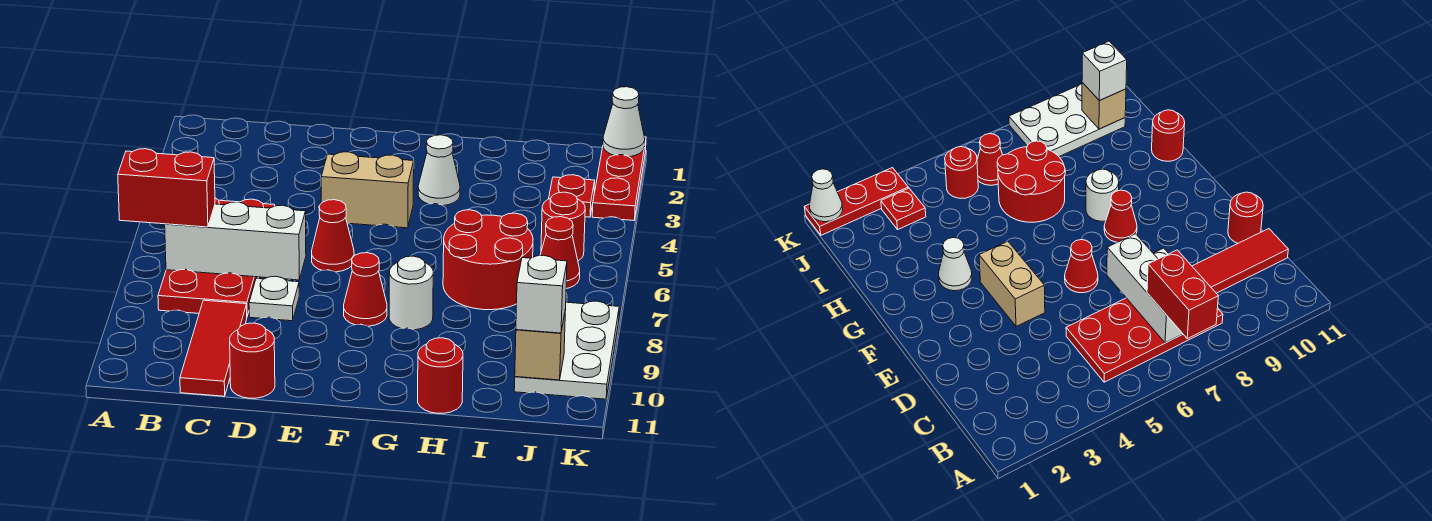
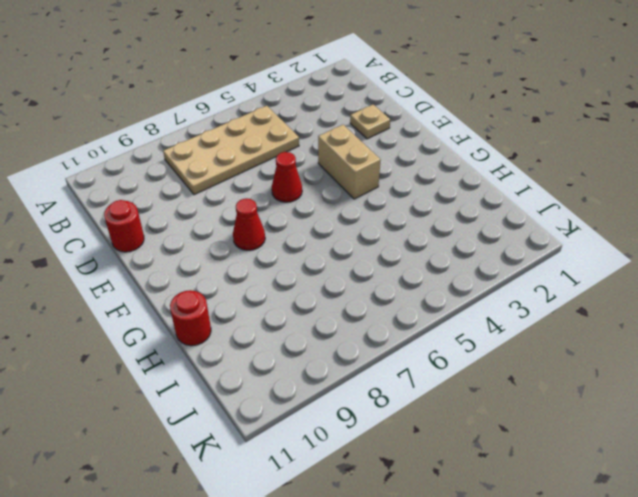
tan plate B5:C8 level 1 -> red plate B5:C8 level 1
tan plate D2 level 1 -> none
none -> red tile C9:C11 level 1
none -> white plate D8 level 1
none -> white cone G3 level 1

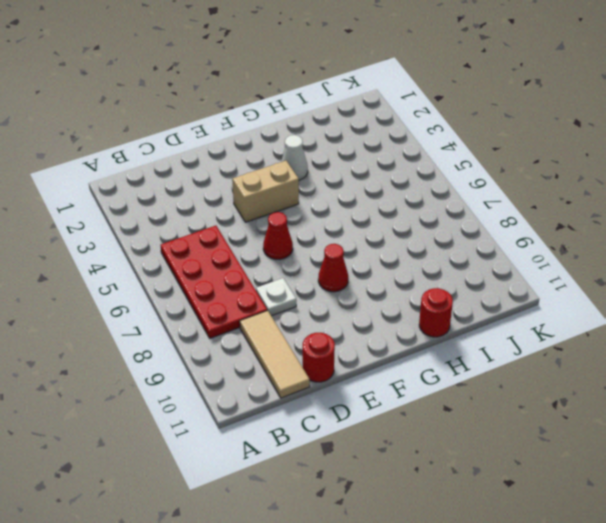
tan tile C9:C11 level 1 -> red tile C9:C11 level 1
none -> white round brick G8 level 1
none -> red round brick H6:I7 level 1
none -> red plate J3 level 1

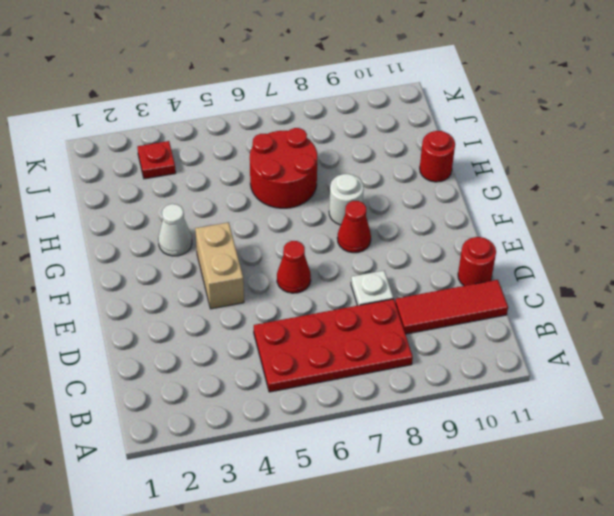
none -> red round brick J5 level 1
none -> red cone J6 level 1
none -> white plate J8:K10 level 1

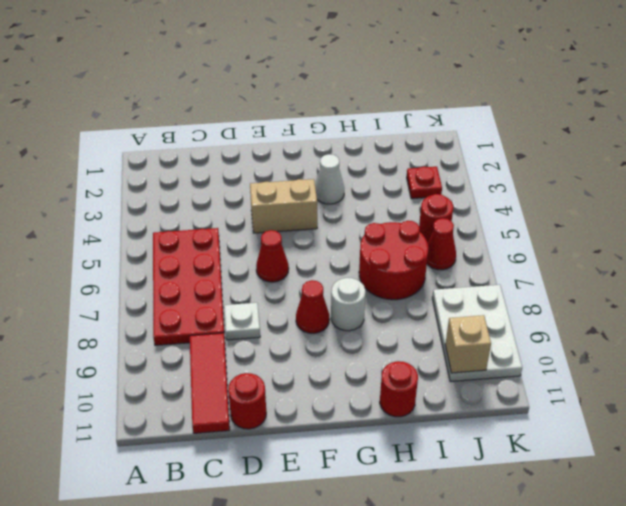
none -> red plate K1:K3 level 1
none -> white brick B7:D7 level 2
none -> white cone K1 level 2

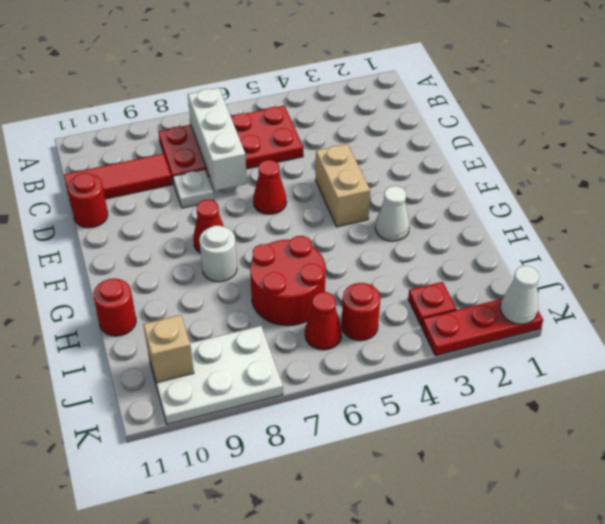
none -> red brick A7:B7 level 3
none -> white brick J10 level 3

